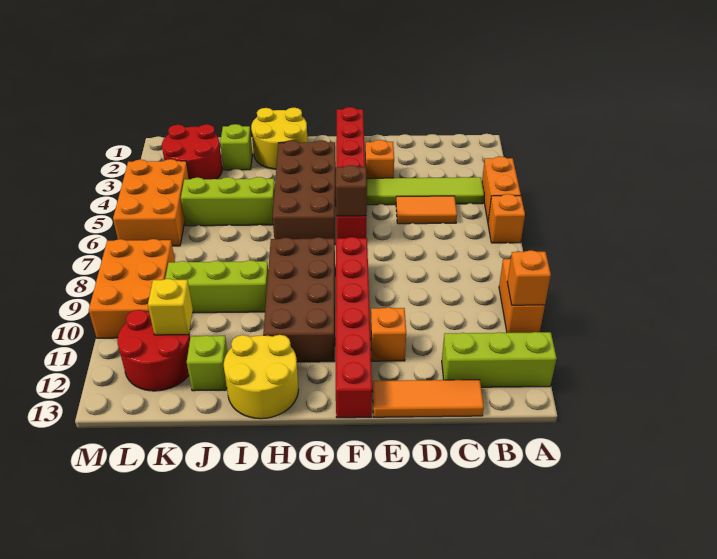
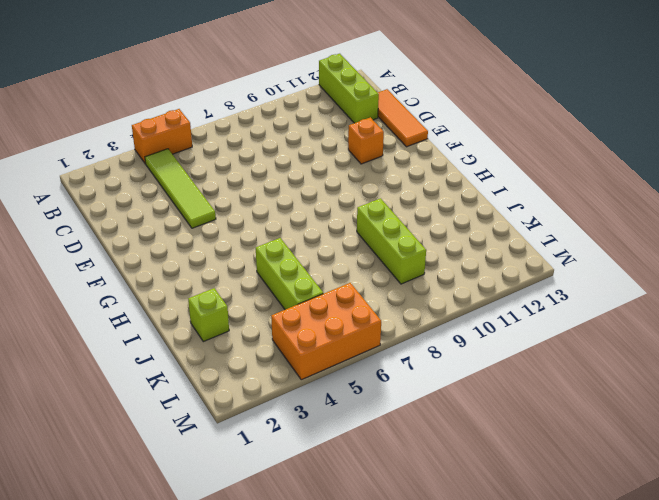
none -> orange brick A6 level 1
none -> orange brick A9:A10 level 1
none -> orange tile C5:D5 level 1

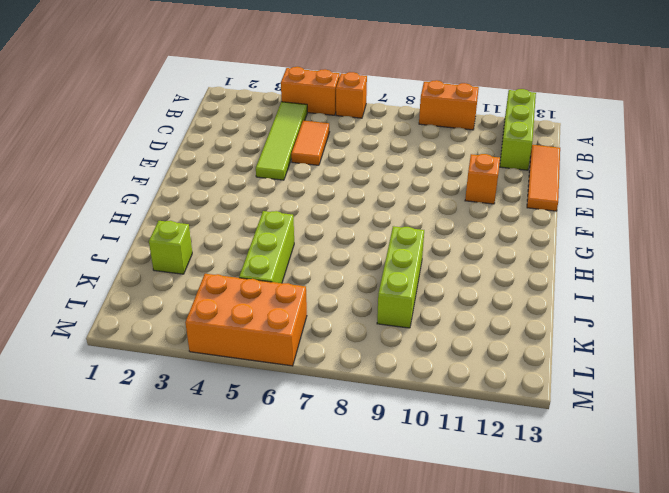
none -> orange brick E3 level 1
none -> red brick F1:F6 level 1
none -> red brick F8:F13 level 1

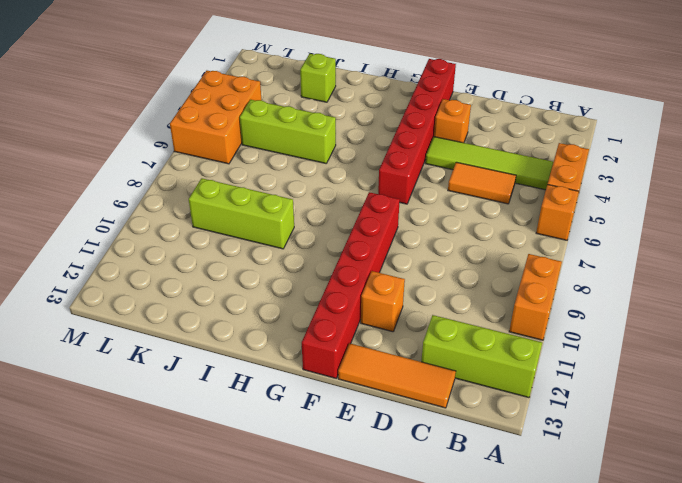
none -> brown brick G3:H6 level 1
none -> brown brick G8:H11 level 1
none -> yellow round brick H1:I2 level 1

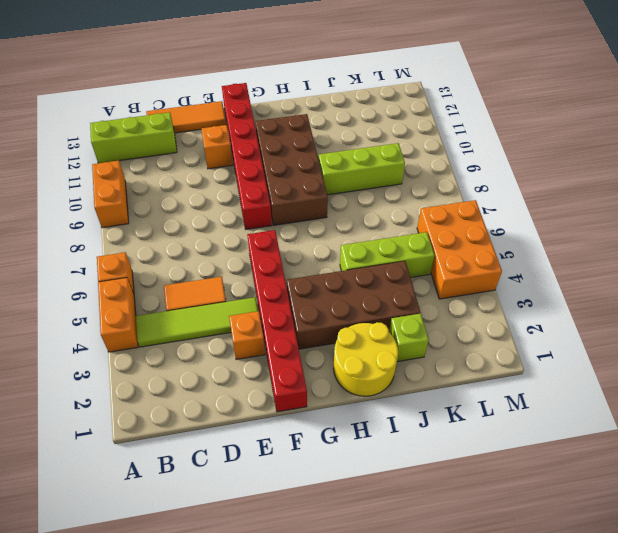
brown brick G3:J4 level 1 -> brown brick G3:H6 level 1
none -> yellow round brick H12:I13 level 1
none -> lime brick J12 level 1
none -> red round brick K2:L3 level 1

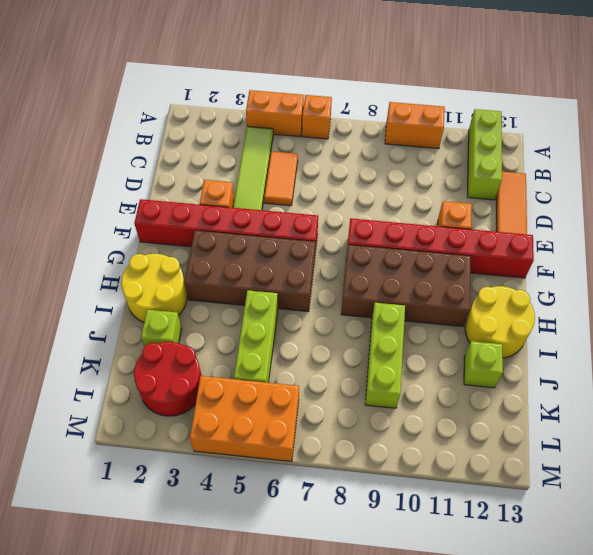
none -> red round brick K11:L12 level 1
none -> orange brick L8:M10 level 1
none -> orange brick A10 level 2

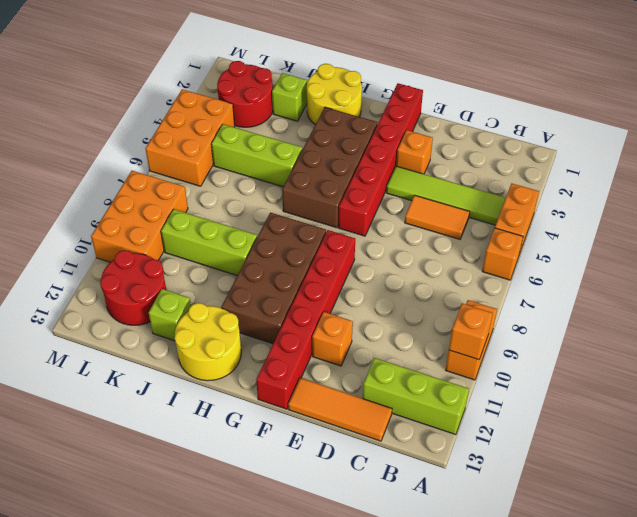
none -> brown brick F6 level 2
none -> yellow brick K11 level 2

